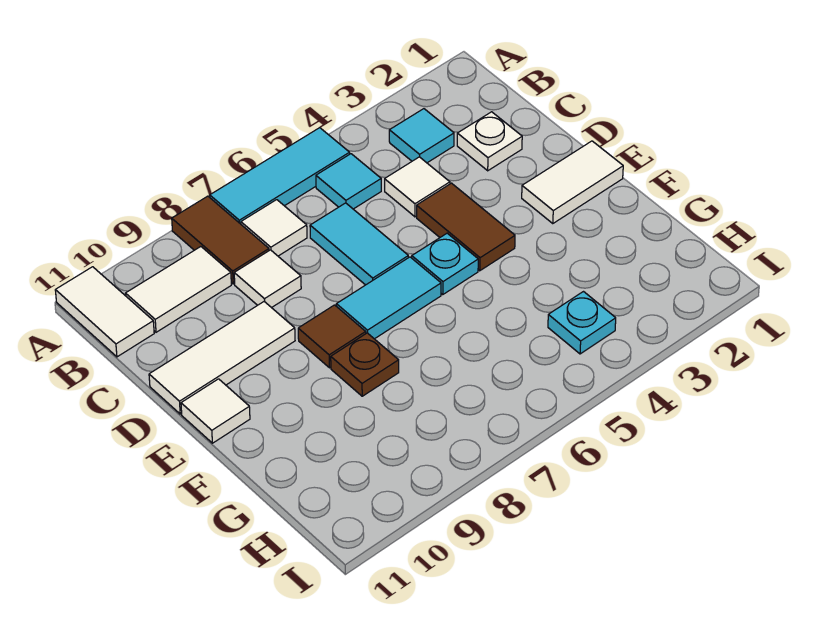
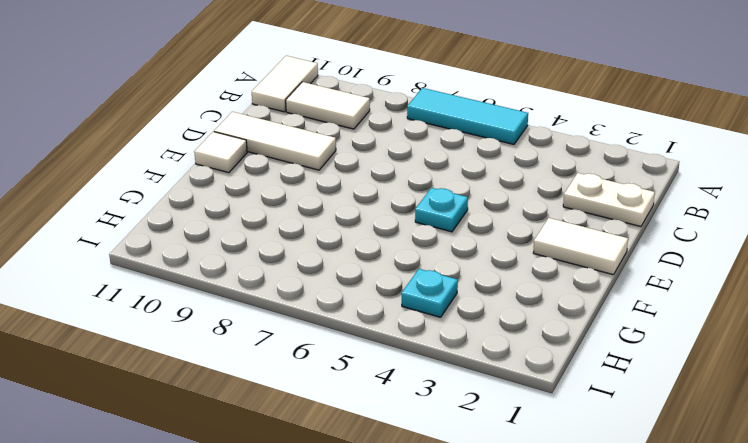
white plate C1:C2 level 1 -> white plate C2 level 1
none -> brown tile A8:B8 level 1
none -> cyan tile B3 level 1
none -> cyan tile B5 level 1

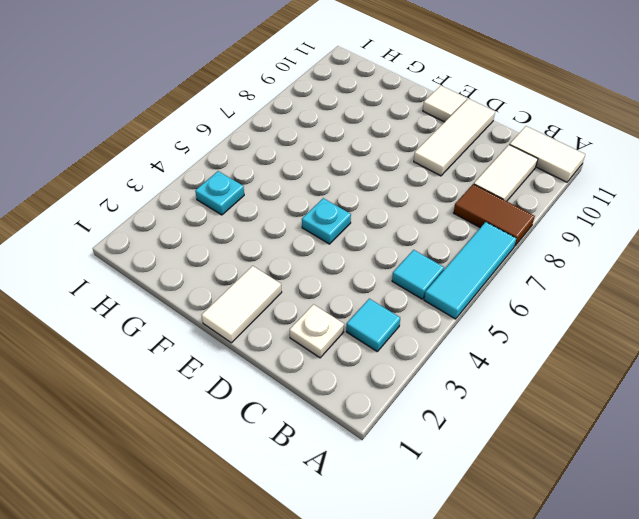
none -> white tile B7 level 1
none -> white tile C4 level 1
none -> cyan tile C6:D6 level 1

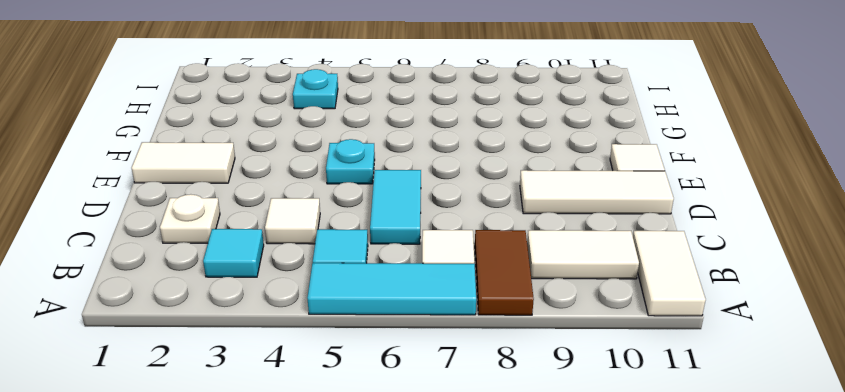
none -> white tile C8 level 1
none -> brown tile D4:E4 level 1
none -> cyan tile E6:E7 level 1

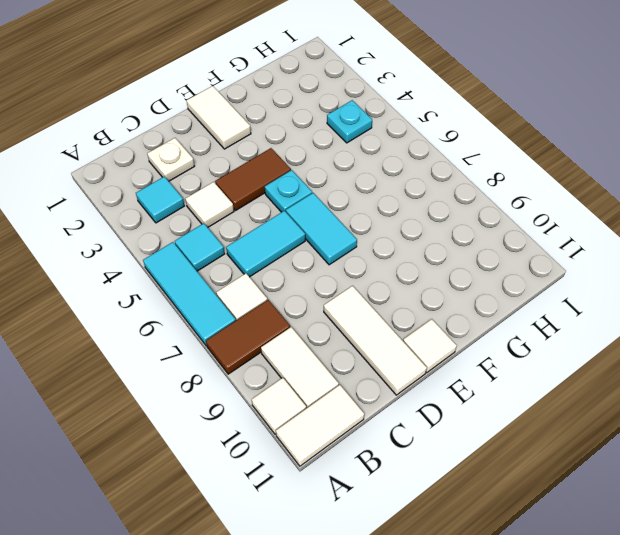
white tile A10 level 1 -> white tile C8 level 1
none -> brown tile E8 level 1
none -> brown plate F8 level 1

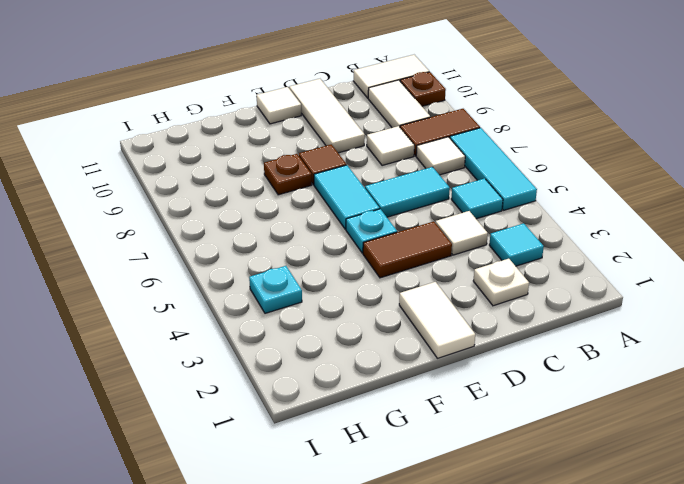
brown plate A10 level 1 -> none

